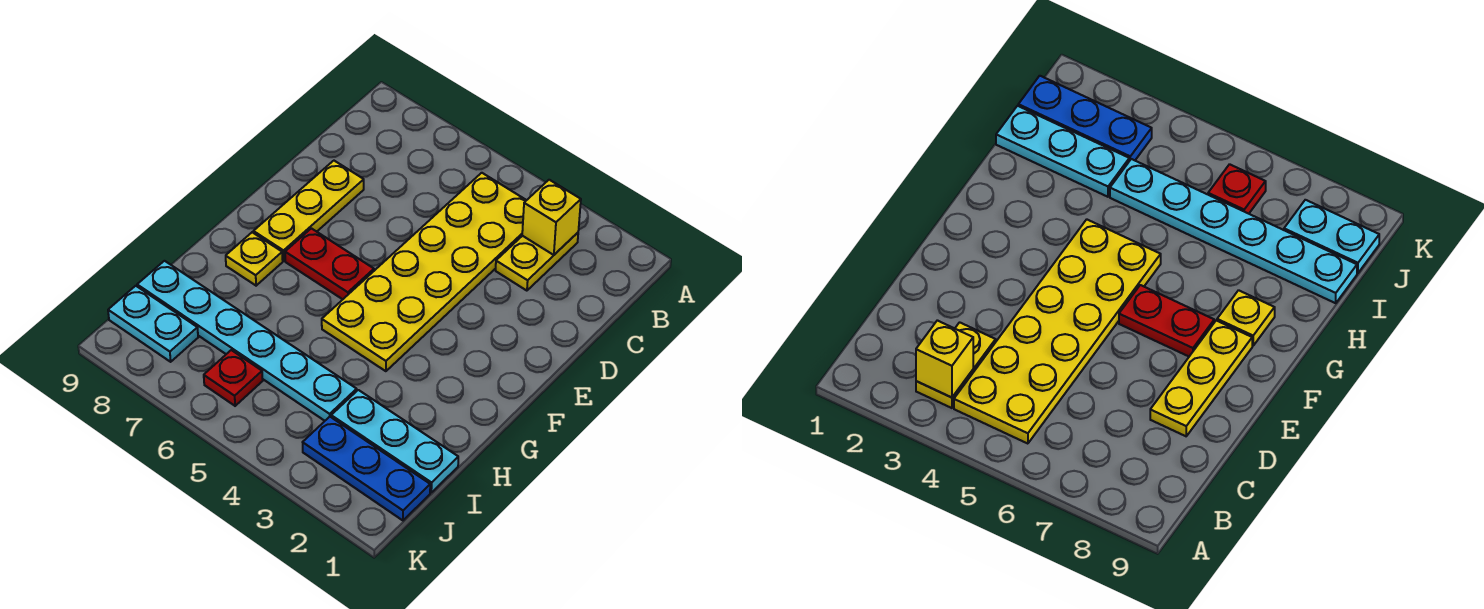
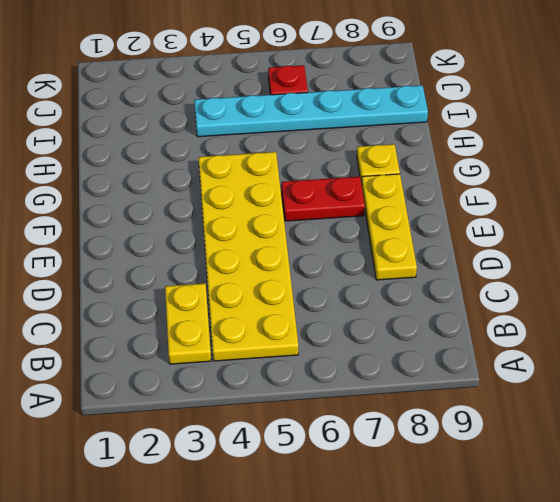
none -> cyan plate I1:I3 level 1
none -> blue plate J1:J3 level 1

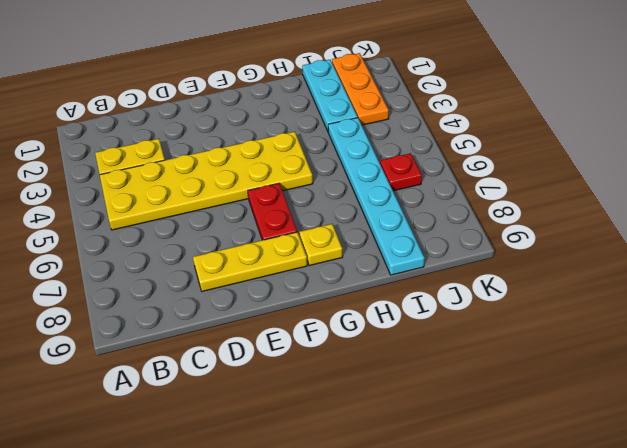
orange plate J1:J3 level 1 -> blue plate J1:J3 level 1
none -> cyan plate J8:J9 level 1
none -> yellow brick B3 level 2

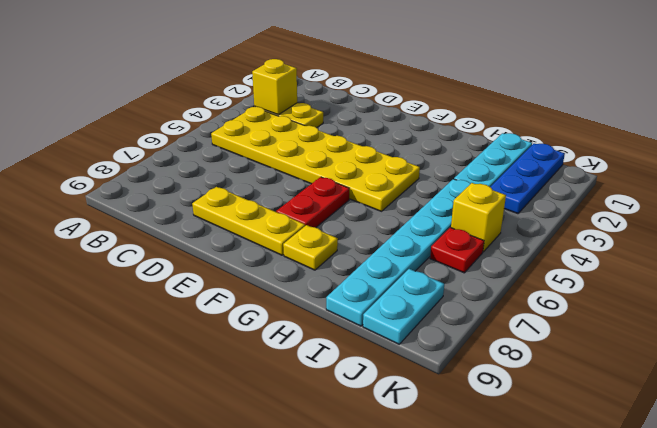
yellow brick J5 level 1 -> none

